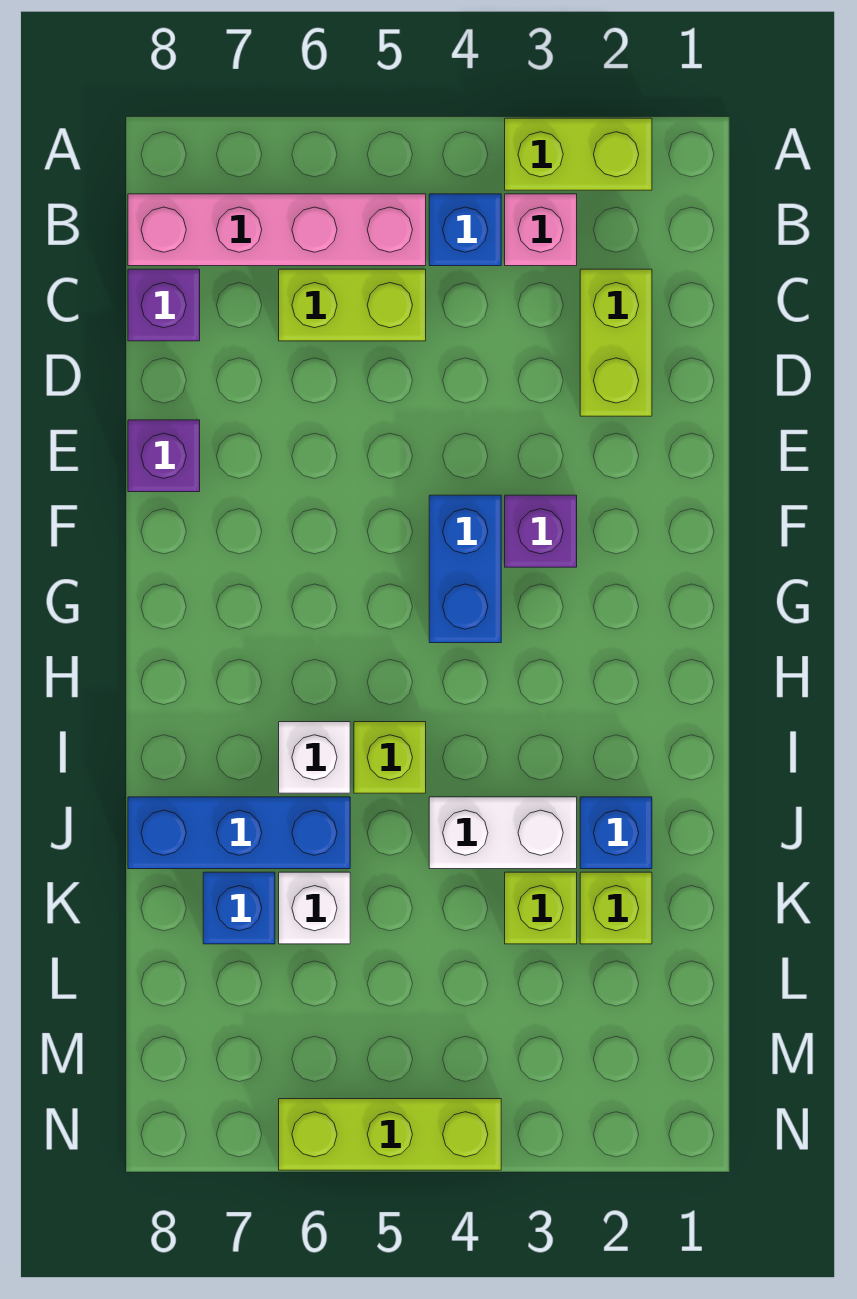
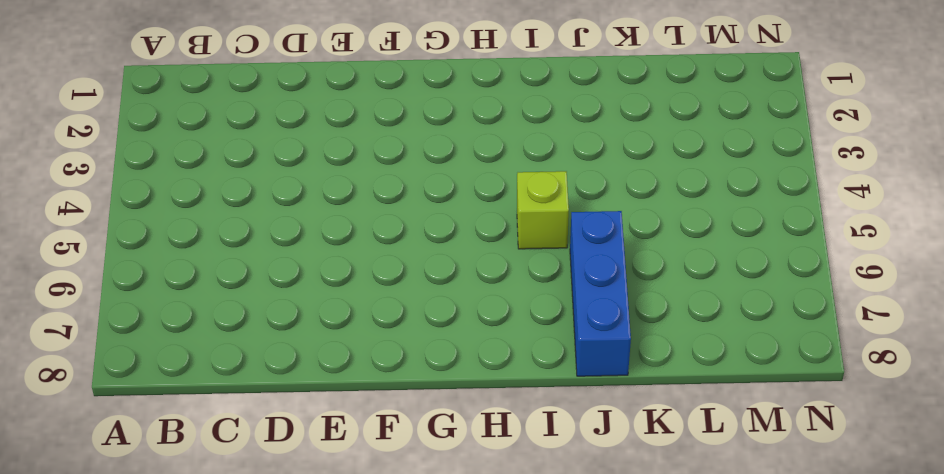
none -> lime brick A2:A3 level 1
none -> pink brick B3 level 1
none -> blue brick B4 level 1

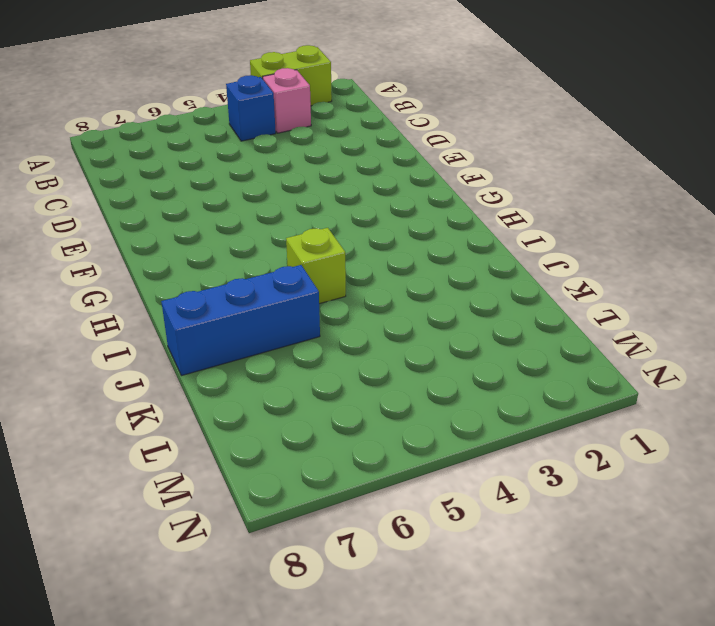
none -> pink brick B5:B8 level 1
none -> lime brick C2:D2 level 1
none -> lime brick C5:C6 level 1

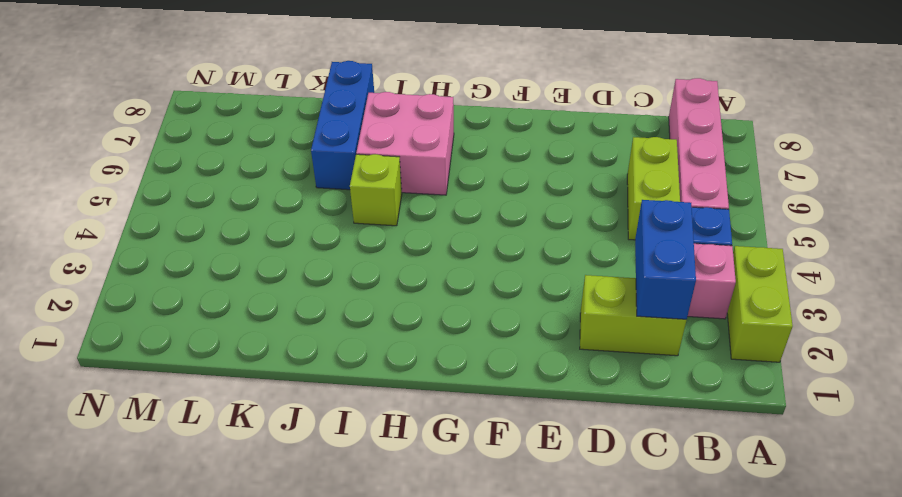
blue brick C2:C3 level 2 -> blue brick F4:G4 level 1
pink brick H6:I7 level 1 -> white brick I6 level 1
none -> purple brick C8 level 1
none -> purple brick E8 level 1
none -> purple brick F3 level 1

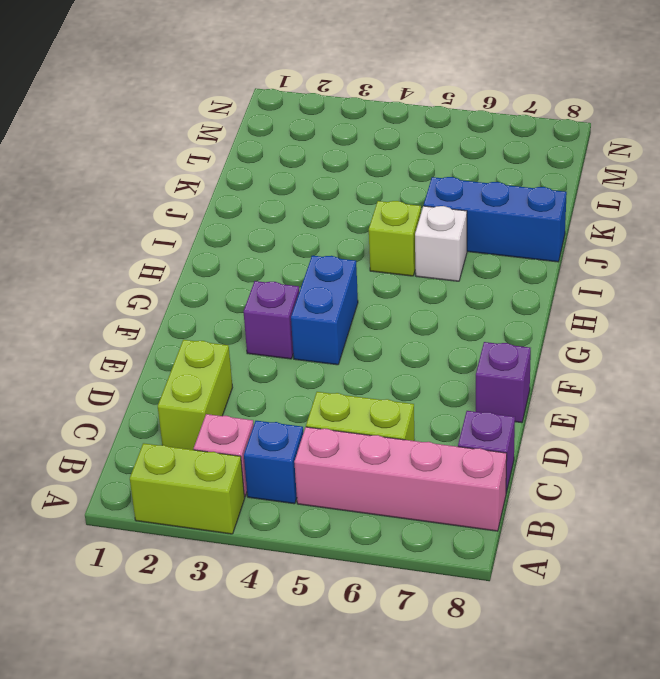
none -> blue brick J2 level 1
none -> white brick J3:J4 level 1
none -> lime brick K2 level 1

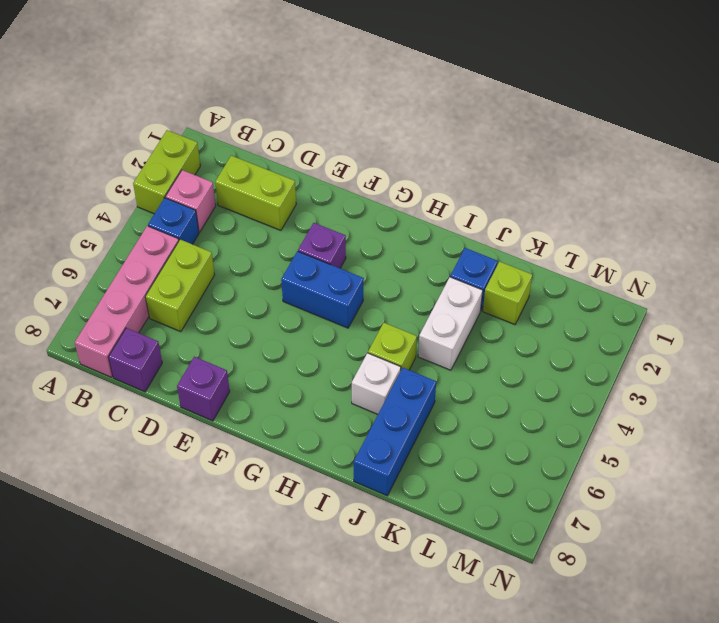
none -> lime brick K3 level 1
none -> white brick K6 level 1
none -> blue brick K7 level 1

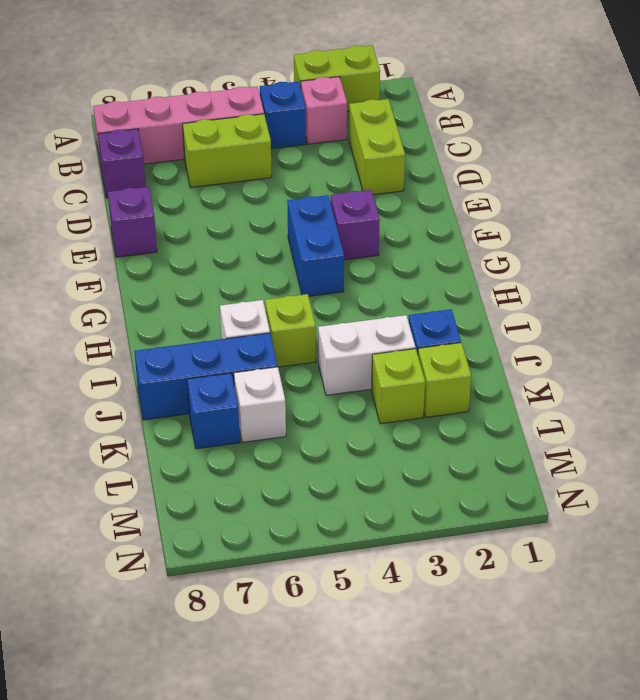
none -> lime brick N4:N6 level 1

